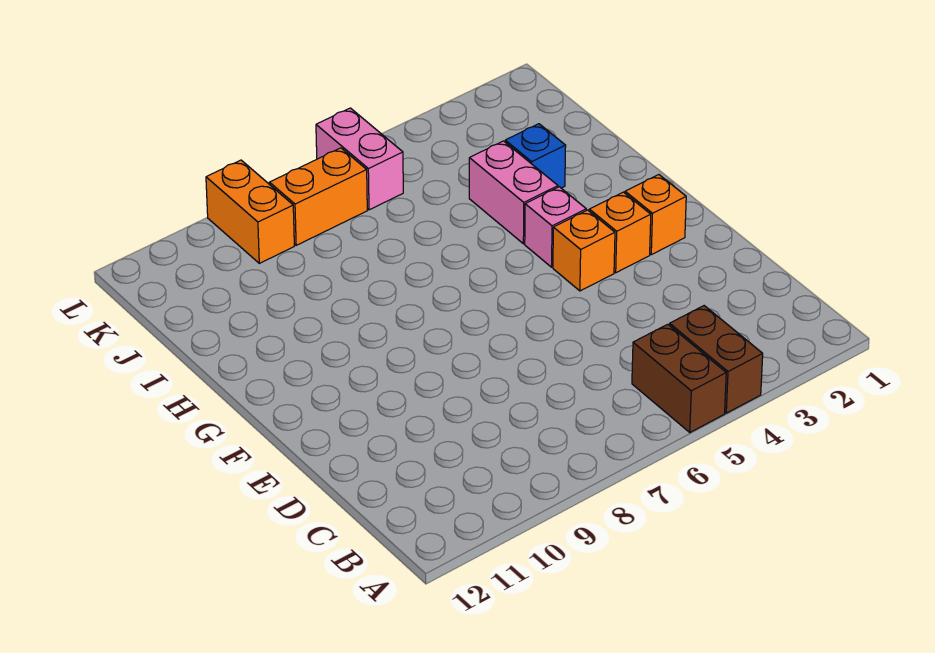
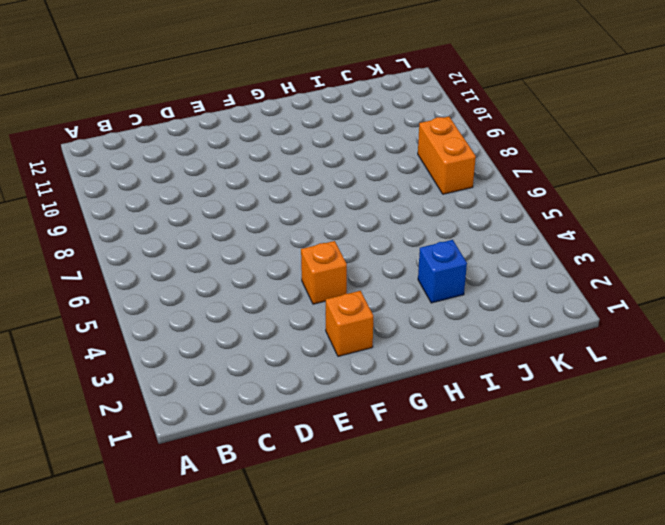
none -> brown brick A4:B4 level 1
none -> brown brick A5:B5 level 1

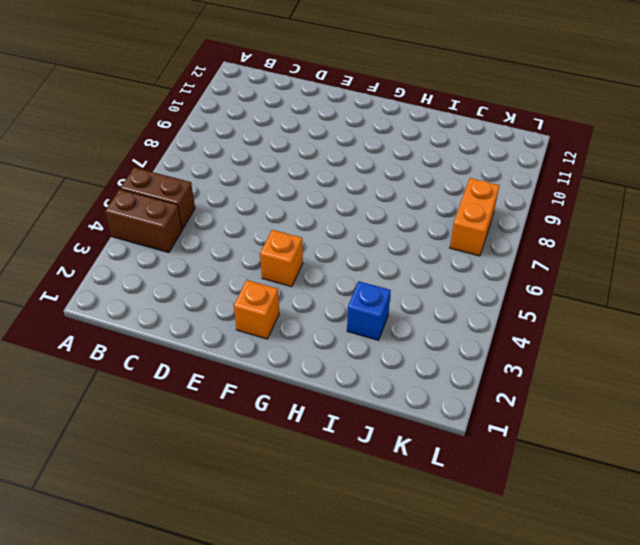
none -> orange brick F3 level 1
none -> pink brick G4 level 1

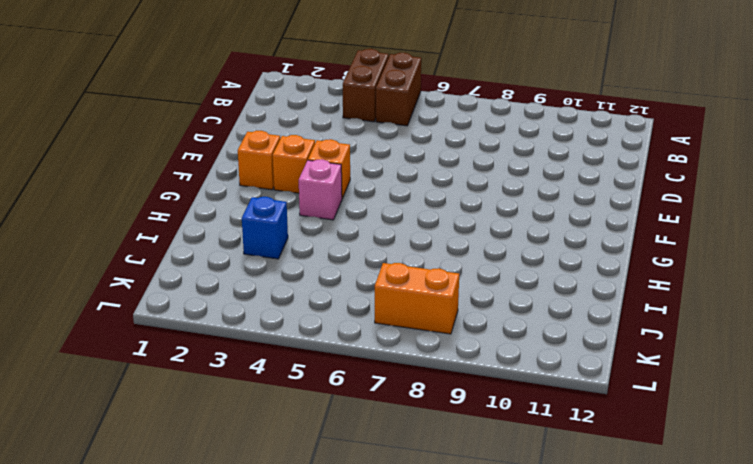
none -> pink brick H4:I4 level 1
none -> pink brick K6:L6 level 1

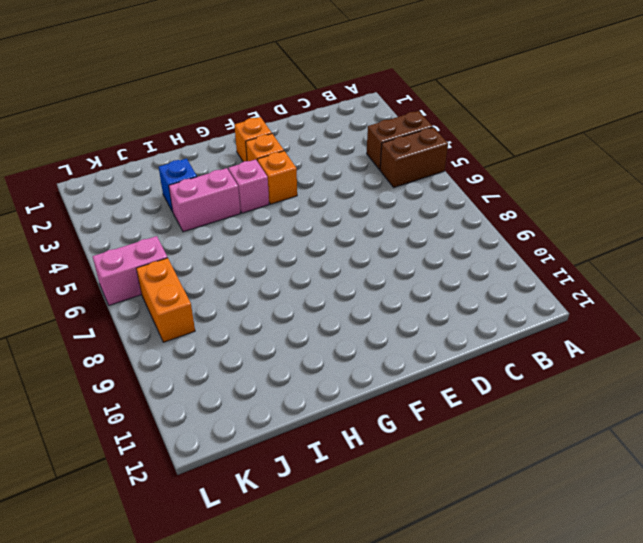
none -> orange brick K9:L9 level 1

